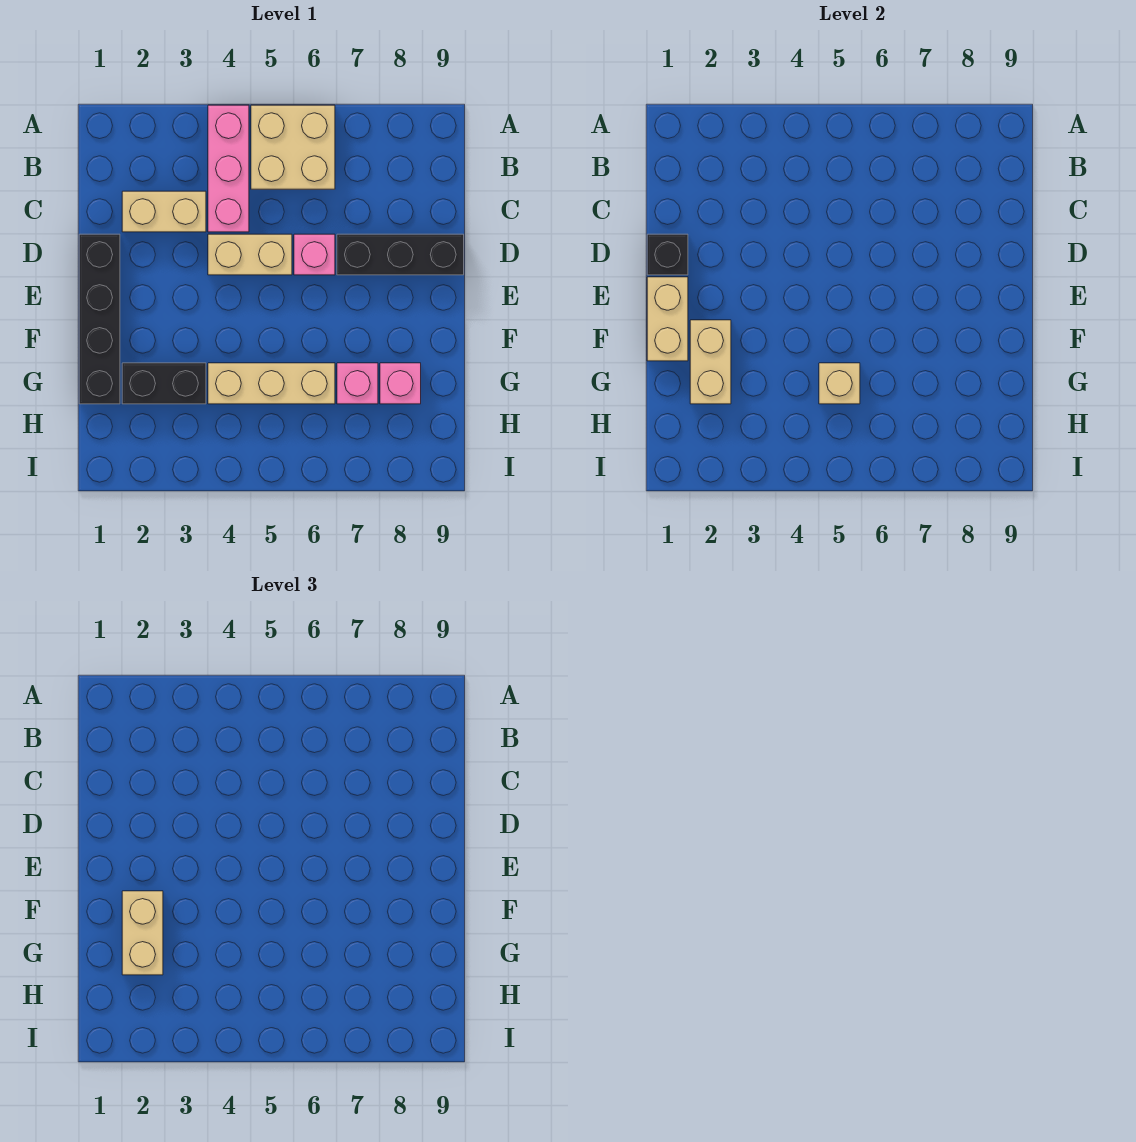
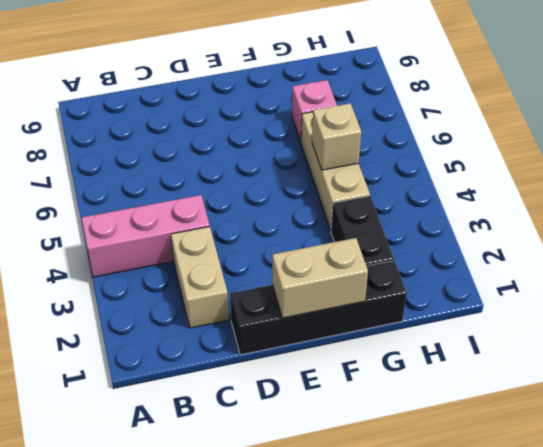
none -> tan brick A5:B6 level 1
none -> tan brick D4:D5 level 1
none -> pink brick D6 level 1

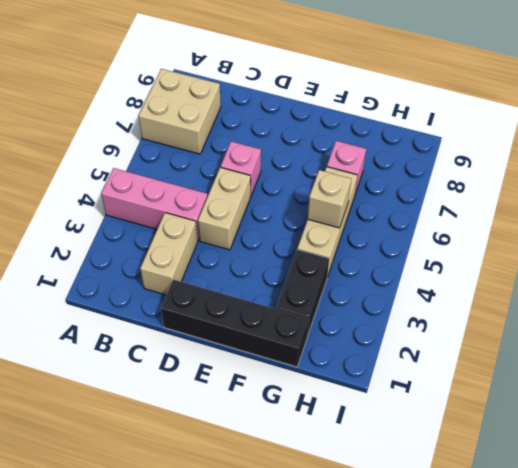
tan brick A7:B8 level 1 -> tan brick A5:B6 level 1
none -> black brick D7:D9 level 1
none -> pink brick G8 level 1
none -> black brick D1 level 2

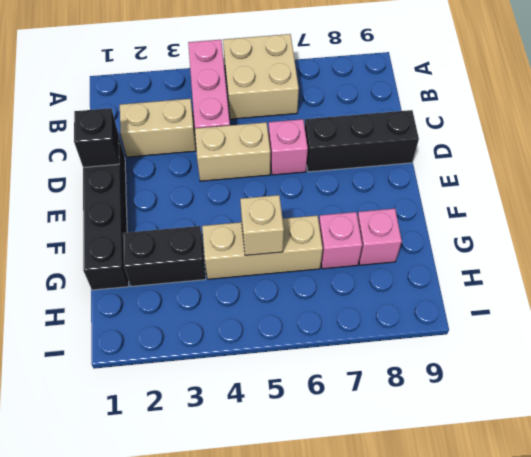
none -> tan brick E1:F1 level 2
none -> tan brick F2:G2 level 2
none -> tan brick F2:G2 level 3

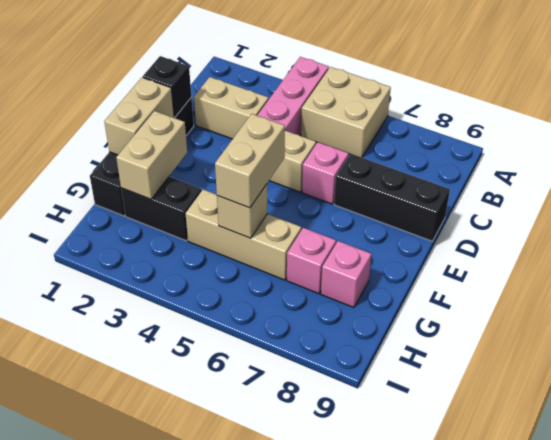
tan brick F5:G5 level 3 -> tan brick F2:G2 level 3

